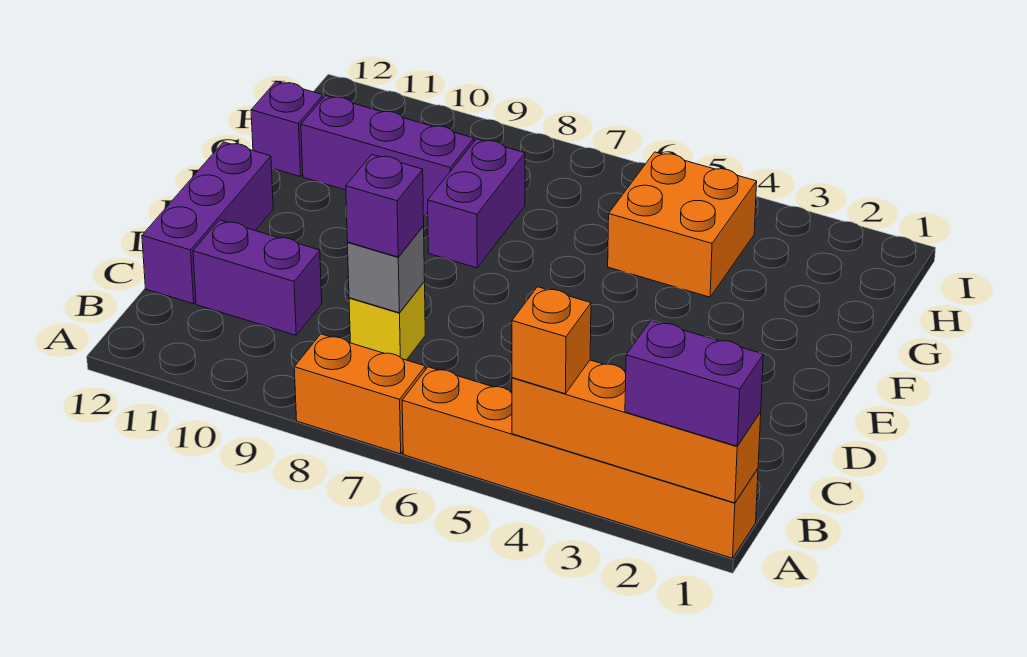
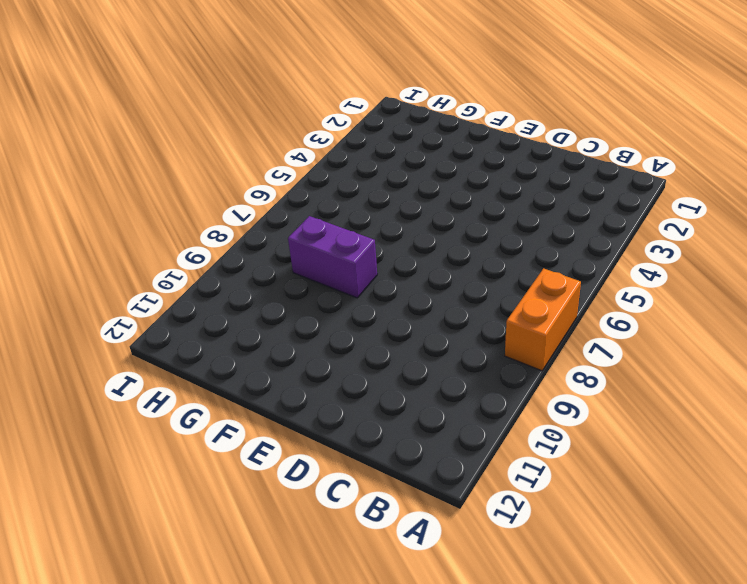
none -> orange brick A1:A6 level 1
none -> yellow brick C8 level 1
none -> purple brick C10:C11 level 1

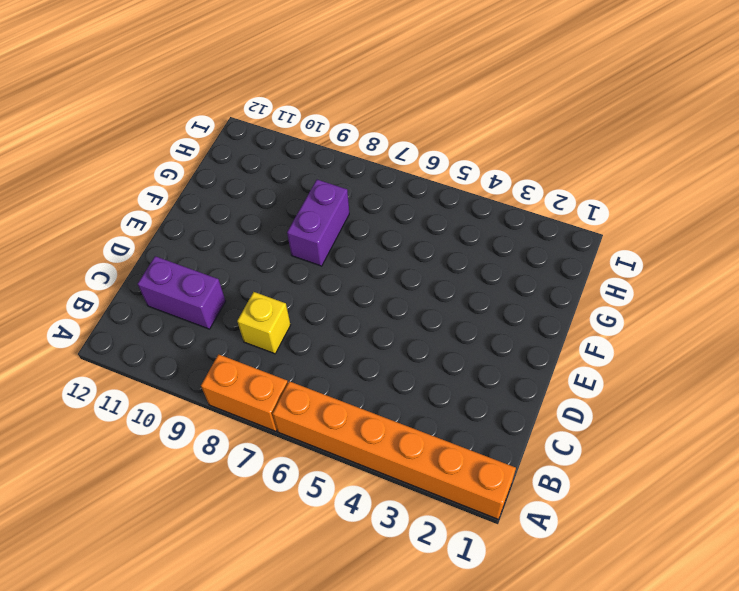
none -> purple brick C12:E12 level 1
none -> orange brick G4:H5 level 1
none -> purple brick G9:G11 level 1

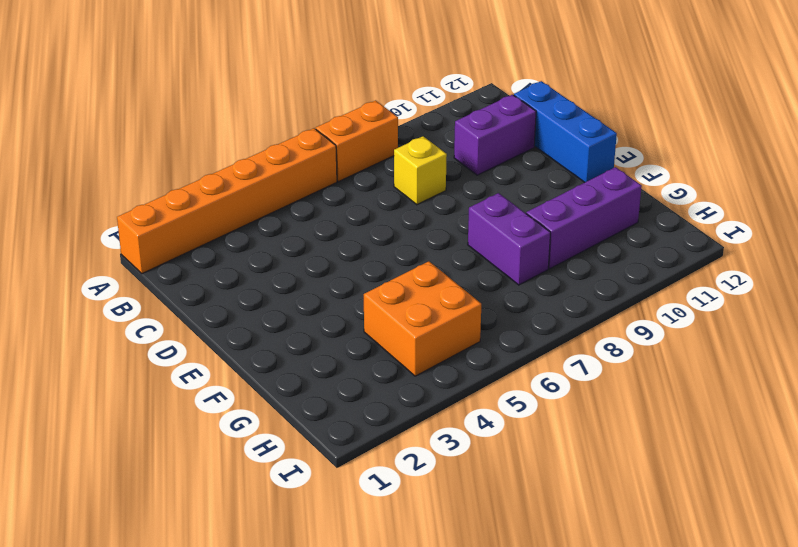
blue brick C12:E12 level 1 -> purple brick C12:E12 level 1
none -> purple brick G12 level 1
none -> orange brick A1:A4 level 2
none -> grey brick C8 level 2

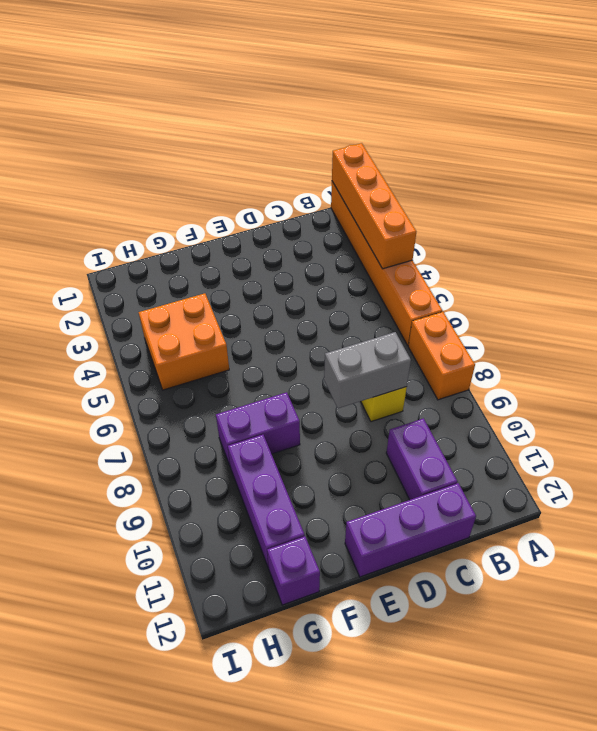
grey brick C8:D8 level 2 -> grey brick C8 level 2
none -> purple brick A1:A2 level 3
none -> orange brick A4 level 3
none -> purple brick C8 level 3

